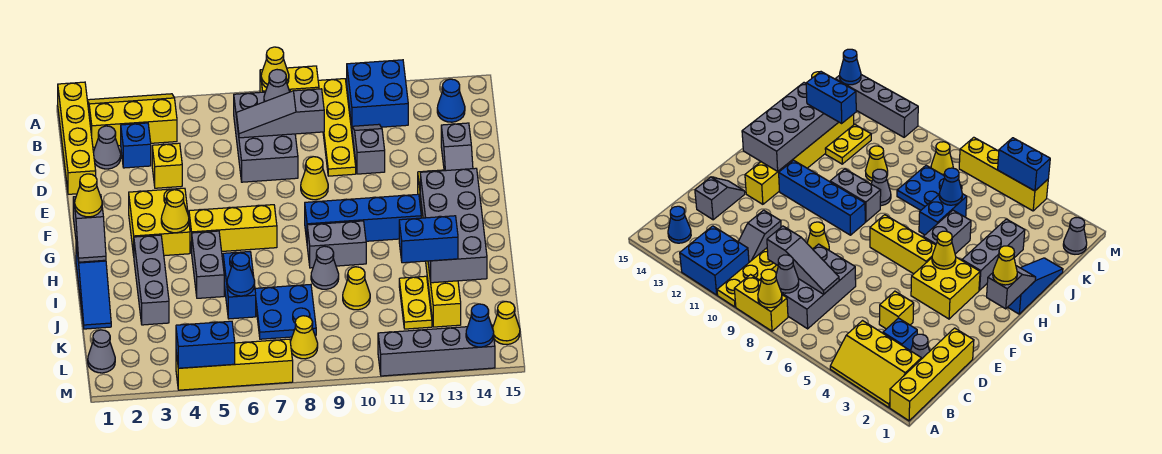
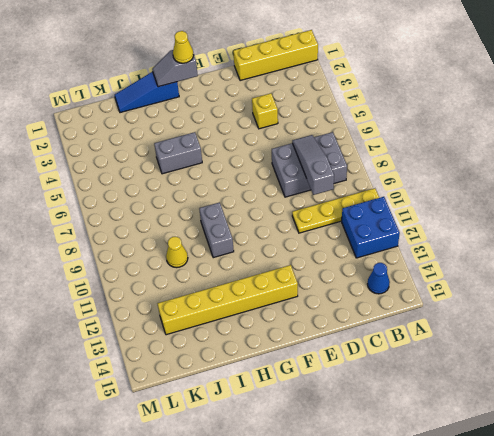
none -> yellow slope A2:B4 level 1 top B
none -> yellow brick A8:A9 level 1
none -> grey cone C2 level 1
none -> blue brick C3 level 1

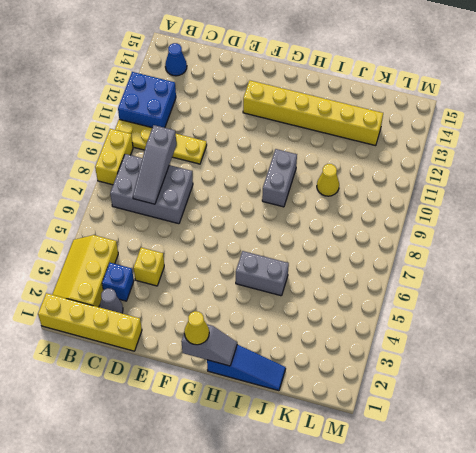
none -> grey slope C11:D11 level 1 top D
none -> grey slope D14:E14 level 1 top D
none -> yellow cone E9 level 1
none -> yellow brick F3:G4 level 1

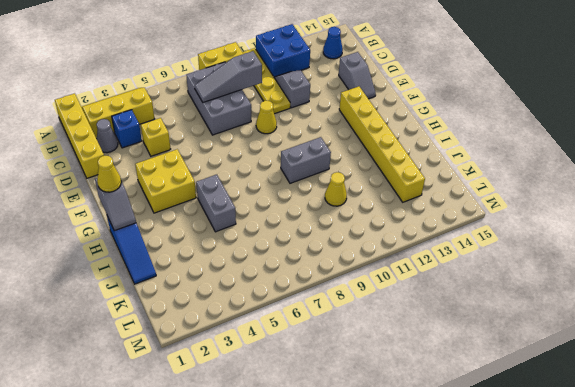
none -> yellow brick G5:G7 level 1
none -> blue brick G9:G12 level 1
none -> grey brick H3:J3 level 1
none -> blue brick I6:J6 level 1

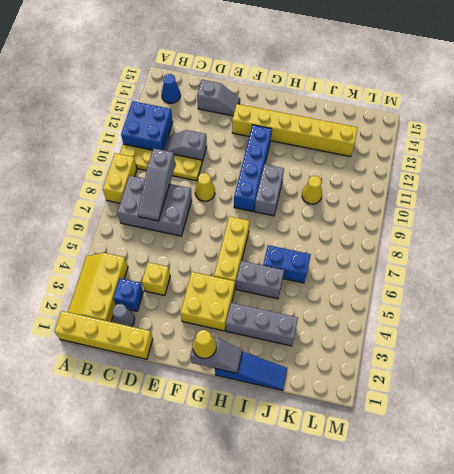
none -> grey cone I9 level 1
none -> blue plate J7:K8 level 1
none -> yellow plate J12:K12 level 1
none -> grey cone L1 level 1

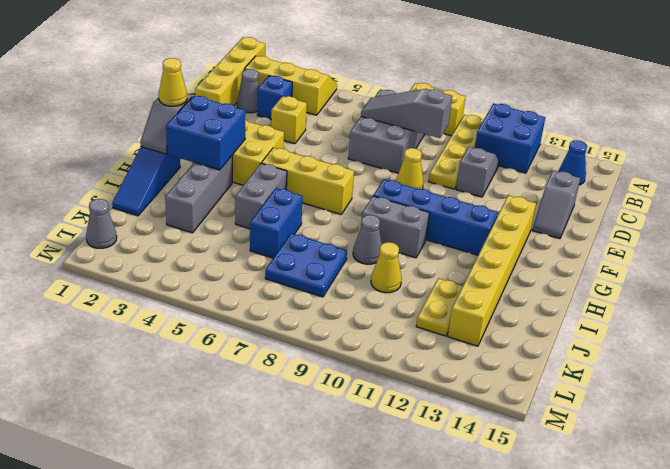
blue brick G2:H3 level 2 -> none
none -> yellow cone L8 level 1
none -> yellow cone L15 level 1
none -> yellow brick M4:M7 level 1
none -> grey brick M11:M14 level 1

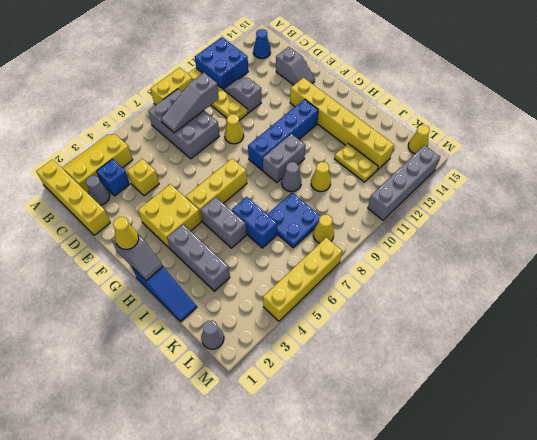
none -> yellow cone A8 level 2
none -> grey cone B8 level 2
none -> yellow cone G4 level 2
none -> grey brick G13:J14 level 2

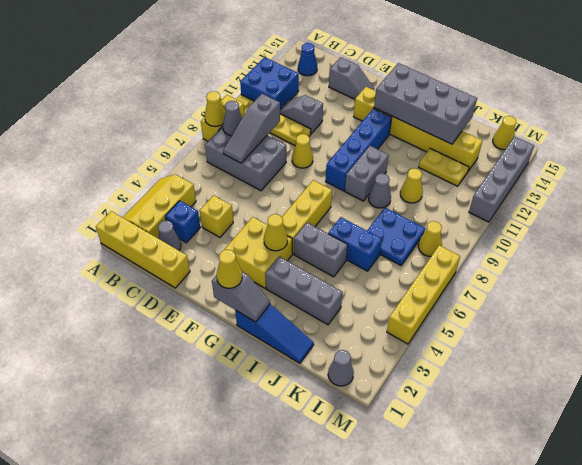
none -> blue cone J6 level 2
none -> blue brick M4:M5 level 2
none -> blue cone M14 level 2
none -> blue brick J12:J13 level 3

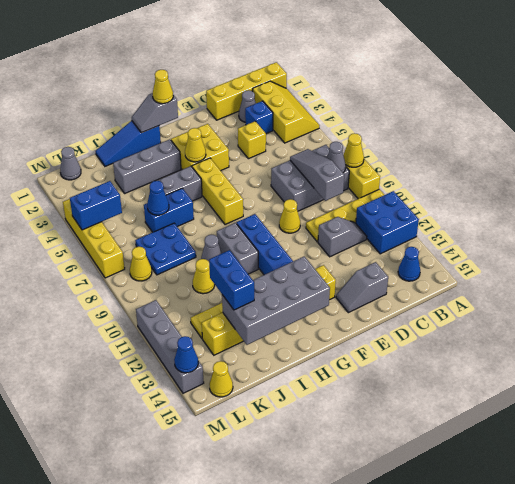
blue brick L5:M5 level 2 -> blue brick M4:M5 level 2

